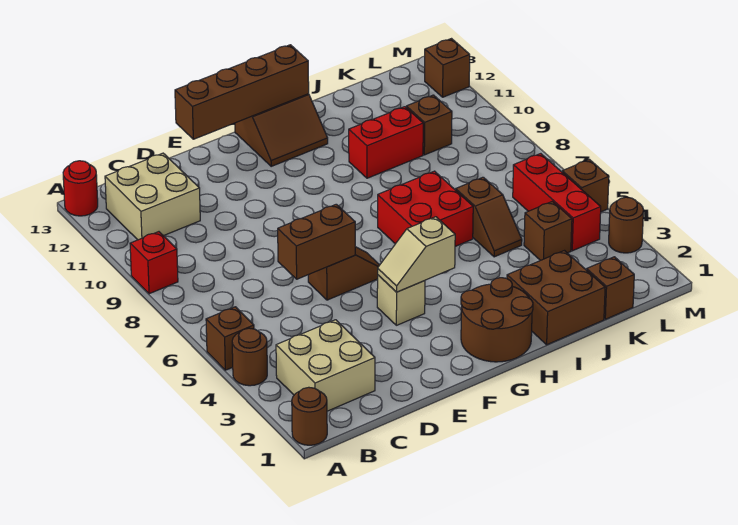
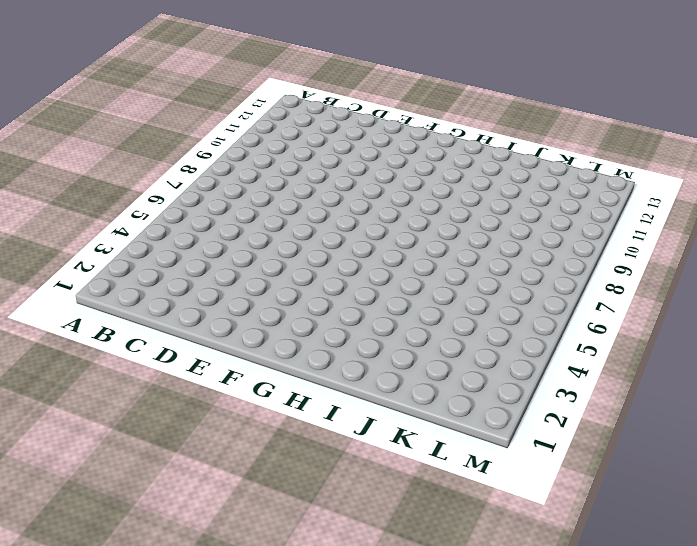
none -> brown round brick A1 level 1
none -> brown round brick A4 level 1
none -> brown brick A5 level 1

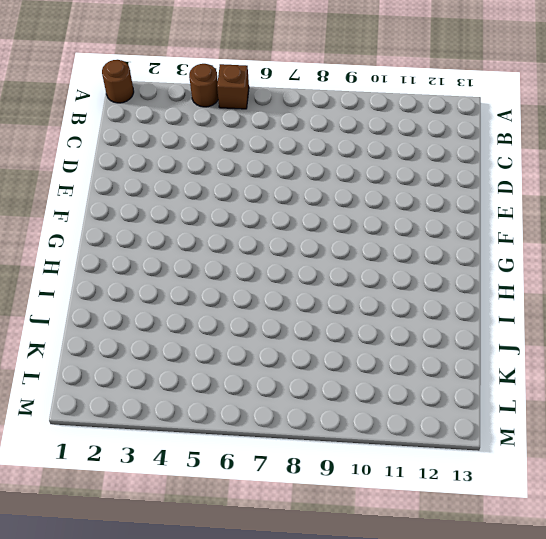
none -> red brick A9 level 1
none -> red round brick A13 level 1
none -> tan brick B2:C3 level 1

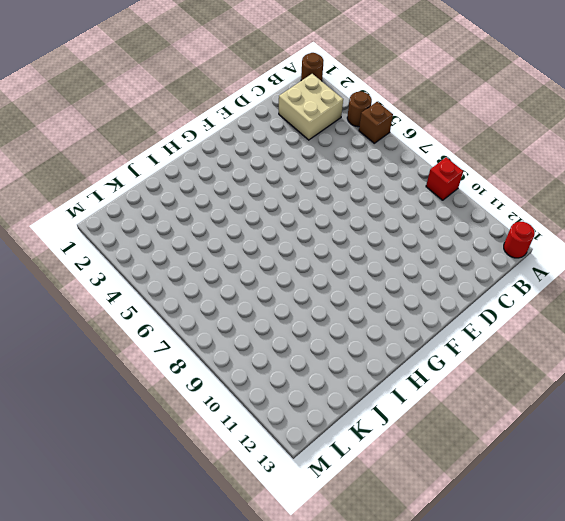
none -> tan brick B11:C12 level 1
none -> brown slope E6:F6 level 1 top E
none -> tan brick F4 level 1

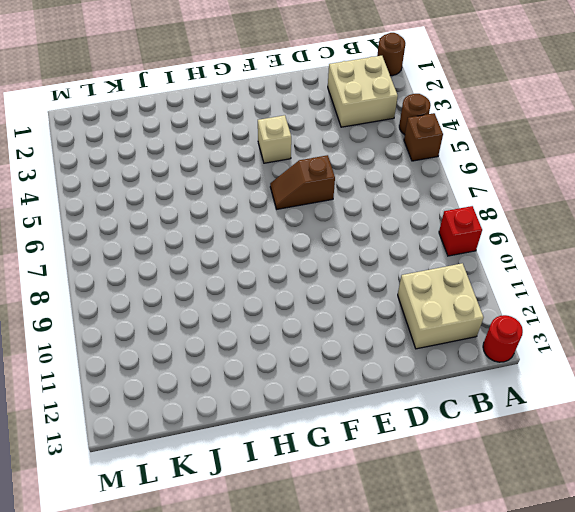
none -> brown round brick G1:H2 level 1
none -> brown slope G12:H13 level 1 top 13
none -> red brick H6:I7 level 1

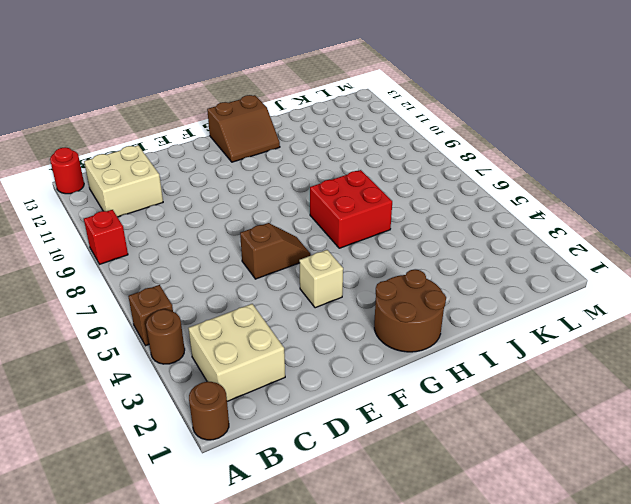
none -> brown brick I1:J2 level 1
none -> red brick I10:J10 level 1
none -> brown slope J5:J6 level 1 top 6

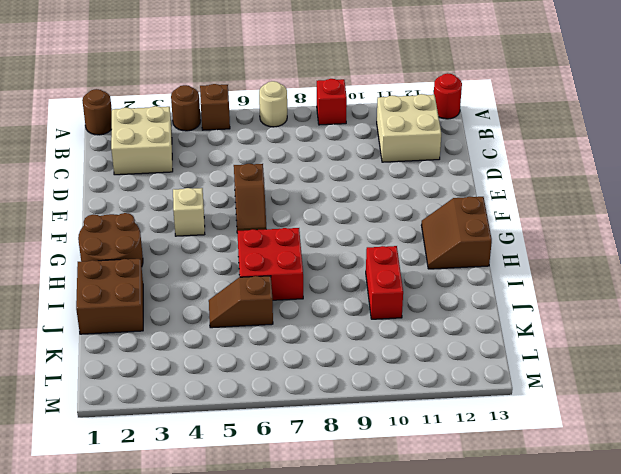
tan round brick A7 level 1 -> none
none -> brown brick K1 level 1
none -> brown brick K4 level 1
none -> brown brick K10 level 1

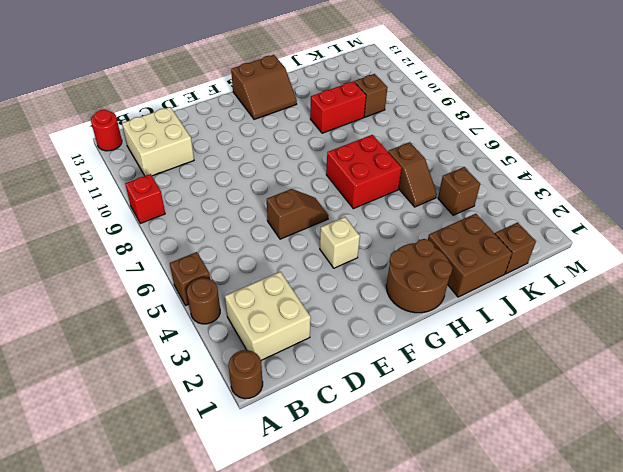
none -> red brick L4:L6 level 1
none -> brown round brick M3 level 1
none -> brown brick M5 level 1

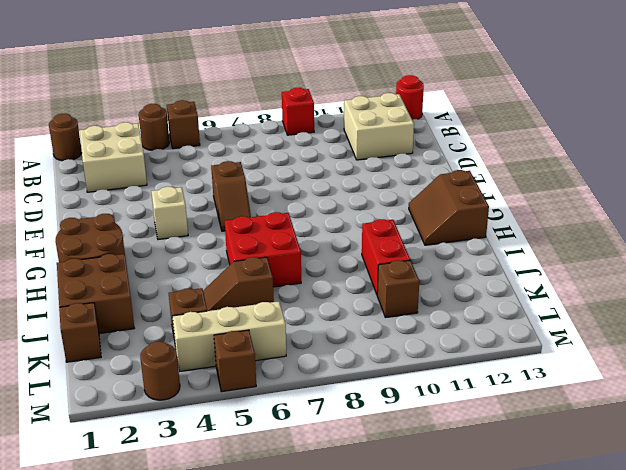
tan brick L4:L6 level 1 -> red brick L4:L6 level 1
none -> brown brick M12 level 1
none -> brown brick D6:E6 level 2
none -> brown brick E13:H13 level 2

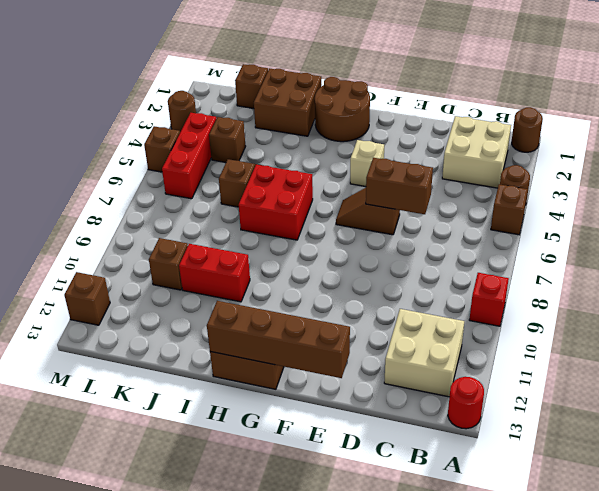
none -> tan slope F4:G4 level 2 top G

